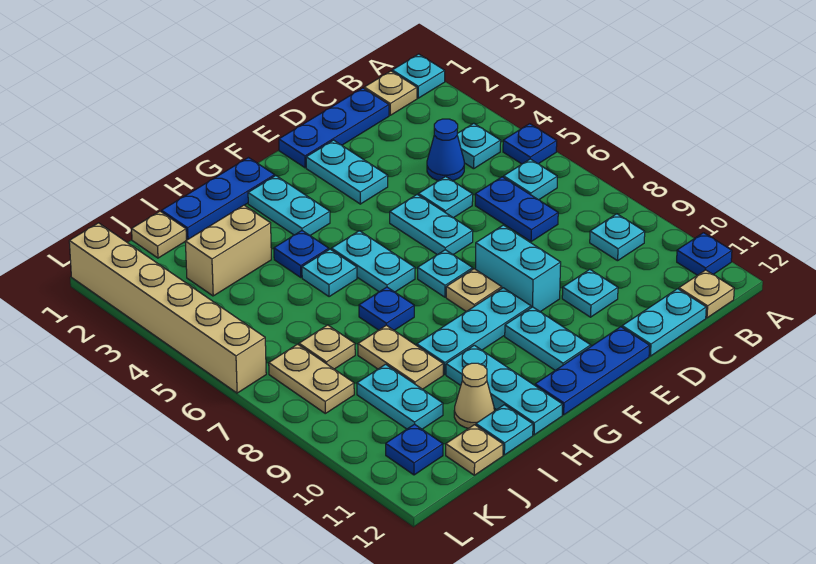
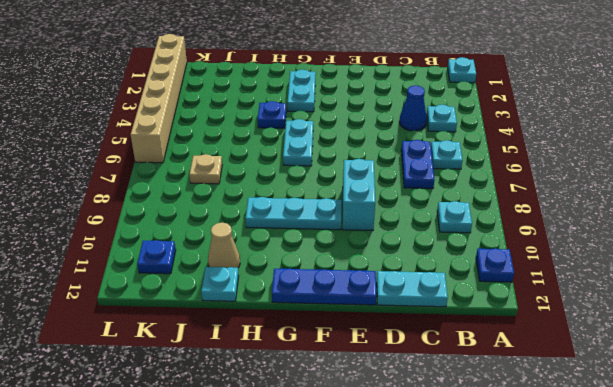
none -> blue plate A5 level 1
none -> tan plate B1 level 1
none -> tan plate B12 level 1
none -> blue plate C1:E1 level 1

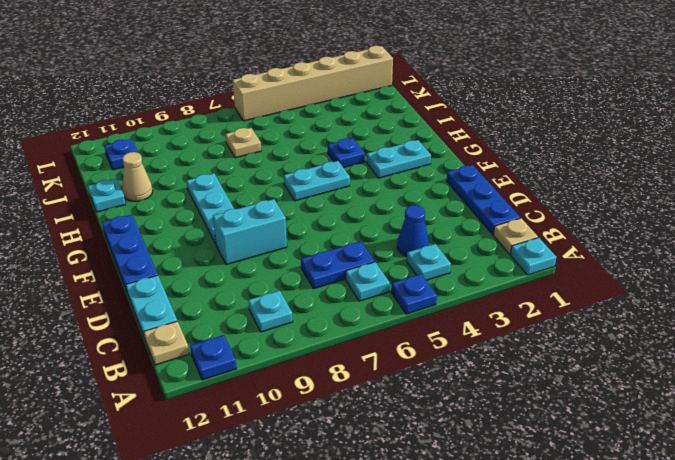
none -> cyan plate D5 level 1
none -> cyan plate D10 level 1
none -> cyan plate E2:E3 level 1
none -> cyan plate E5:E6 level 1

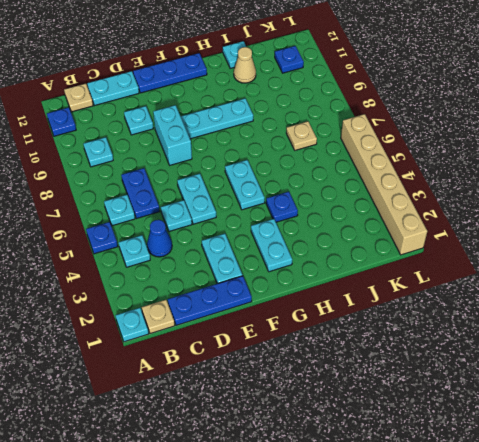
none -> cyan plate F7 level 1
none -> tan plate F8 level 1
none -> cyan plate F10:F11 level 1
none -> blue plate G1:I1 level 1

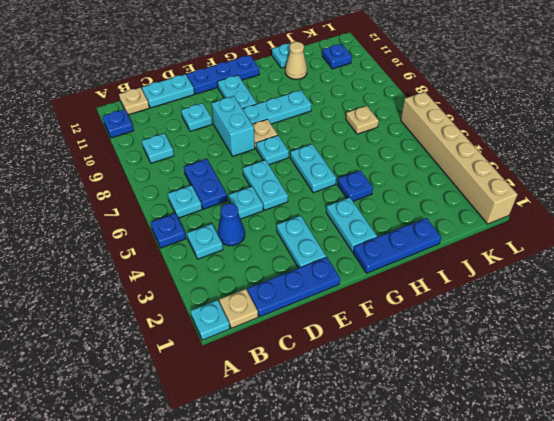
none -> cyan plate H5 level 1
none -> blue plate H7 level 1
none -> cyan plate H10:H12 level 1
none -> tan brick I3:J3 level 1

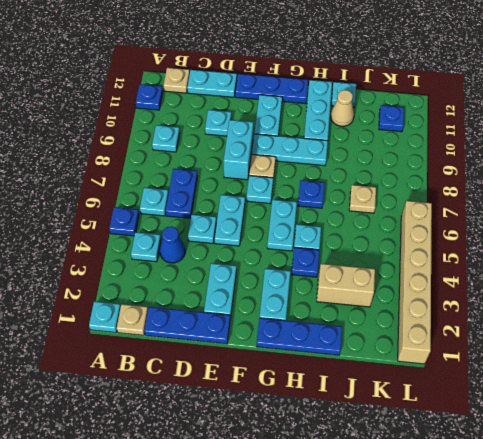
none -> tan plate I8:I9 level 1
none -> tan plate J1 level 1
none -> cyan plate J9:J10 level 1
none -> tan plate J12 level 1

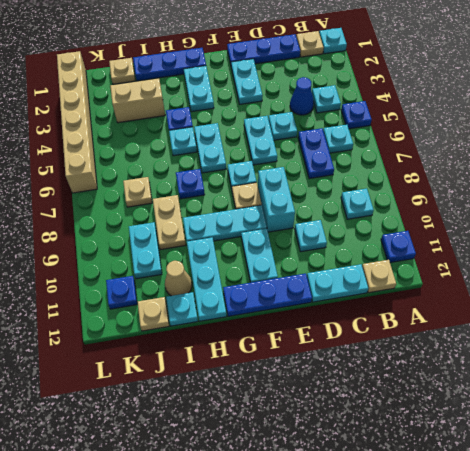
none -> tan plate K7:K8 level 1

